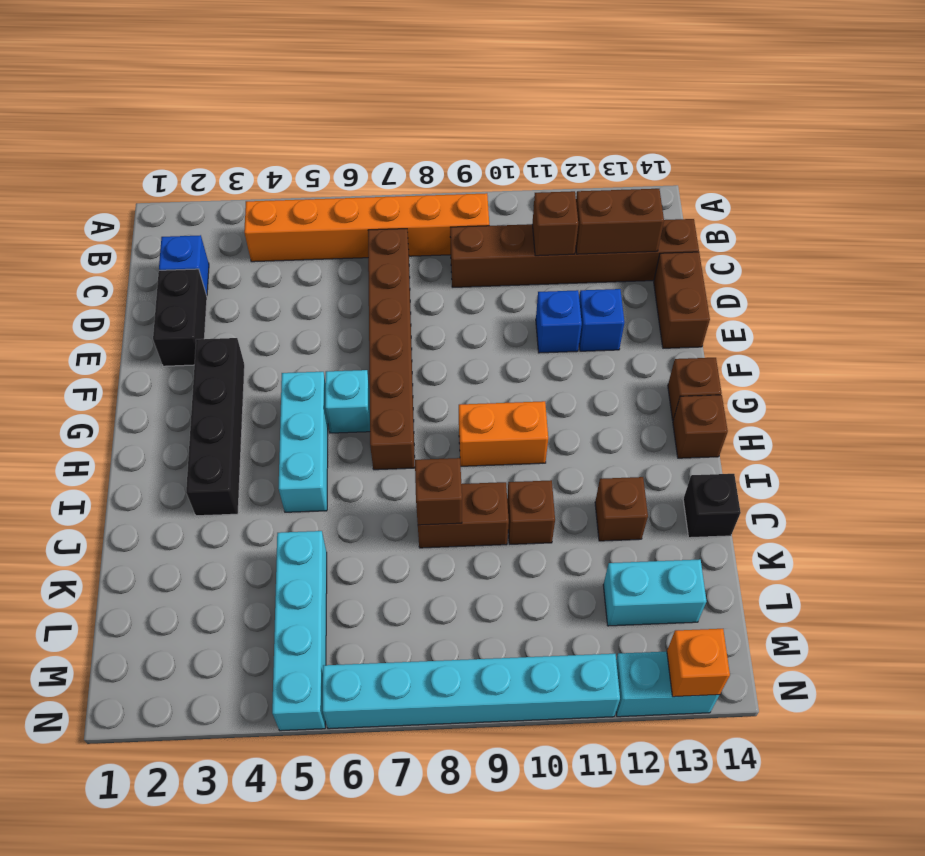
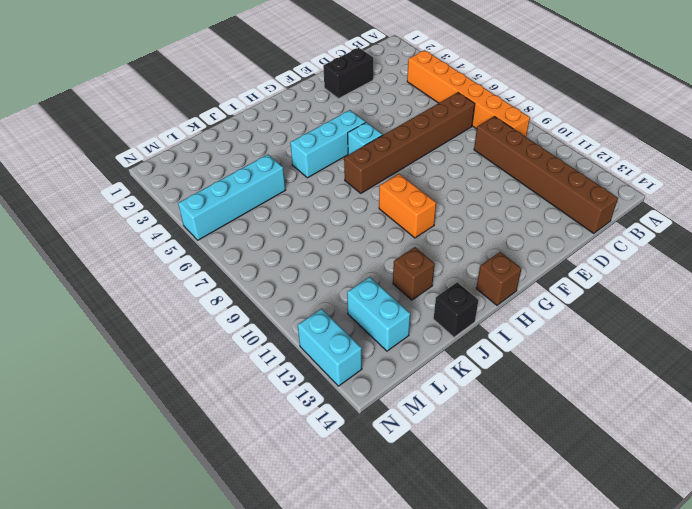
none -> blue brick C2 level 1
none -> brown brick D14:E14 level 1
none -> blue brick E11 level 1

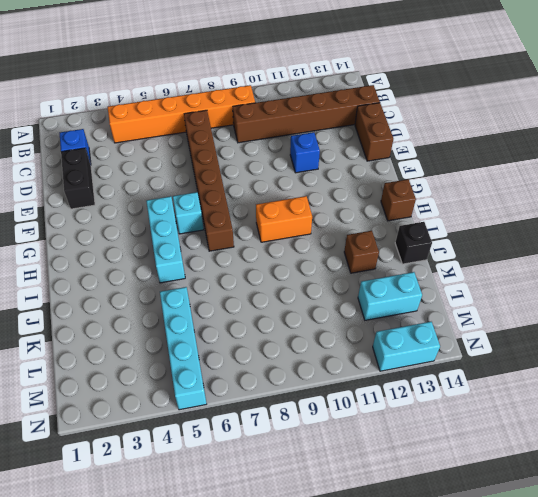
none -> blue brick E12 level 1
none -> black brick F3:I3 level 1
none -> brown brick G14 level 1

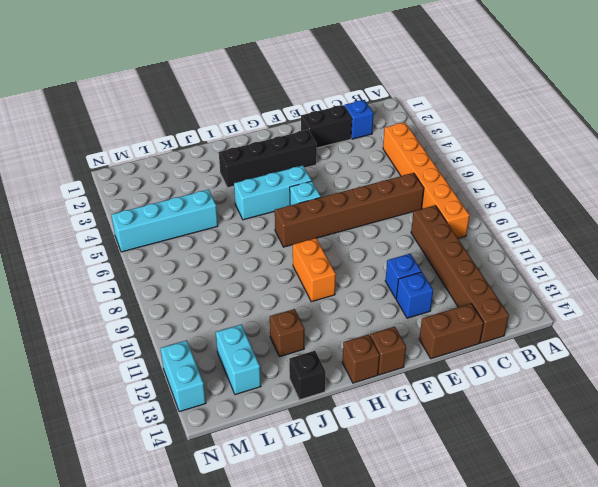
none -> brown brick J8:J9 level 1
none -> brown brick J10 level 1
none -> cyan brick N6:N11 level 1

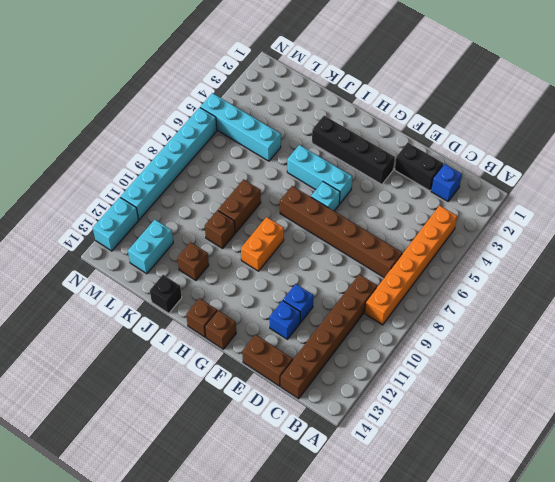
none -> brown brick C11 level 2
none -> brown brick C12:C13 level 2
none -> brown brick J8 level 2

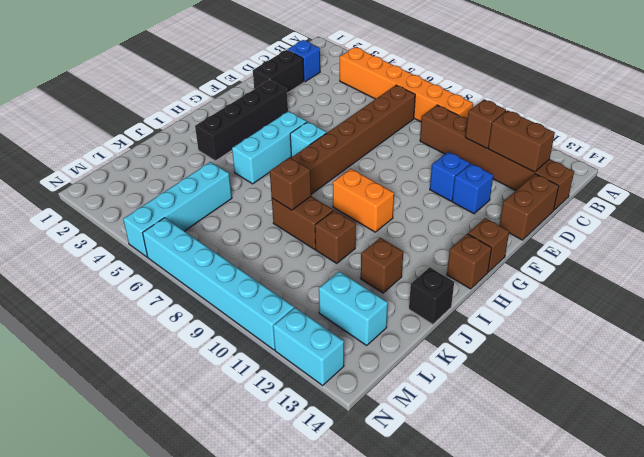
none -> orange brick N13 level 2

